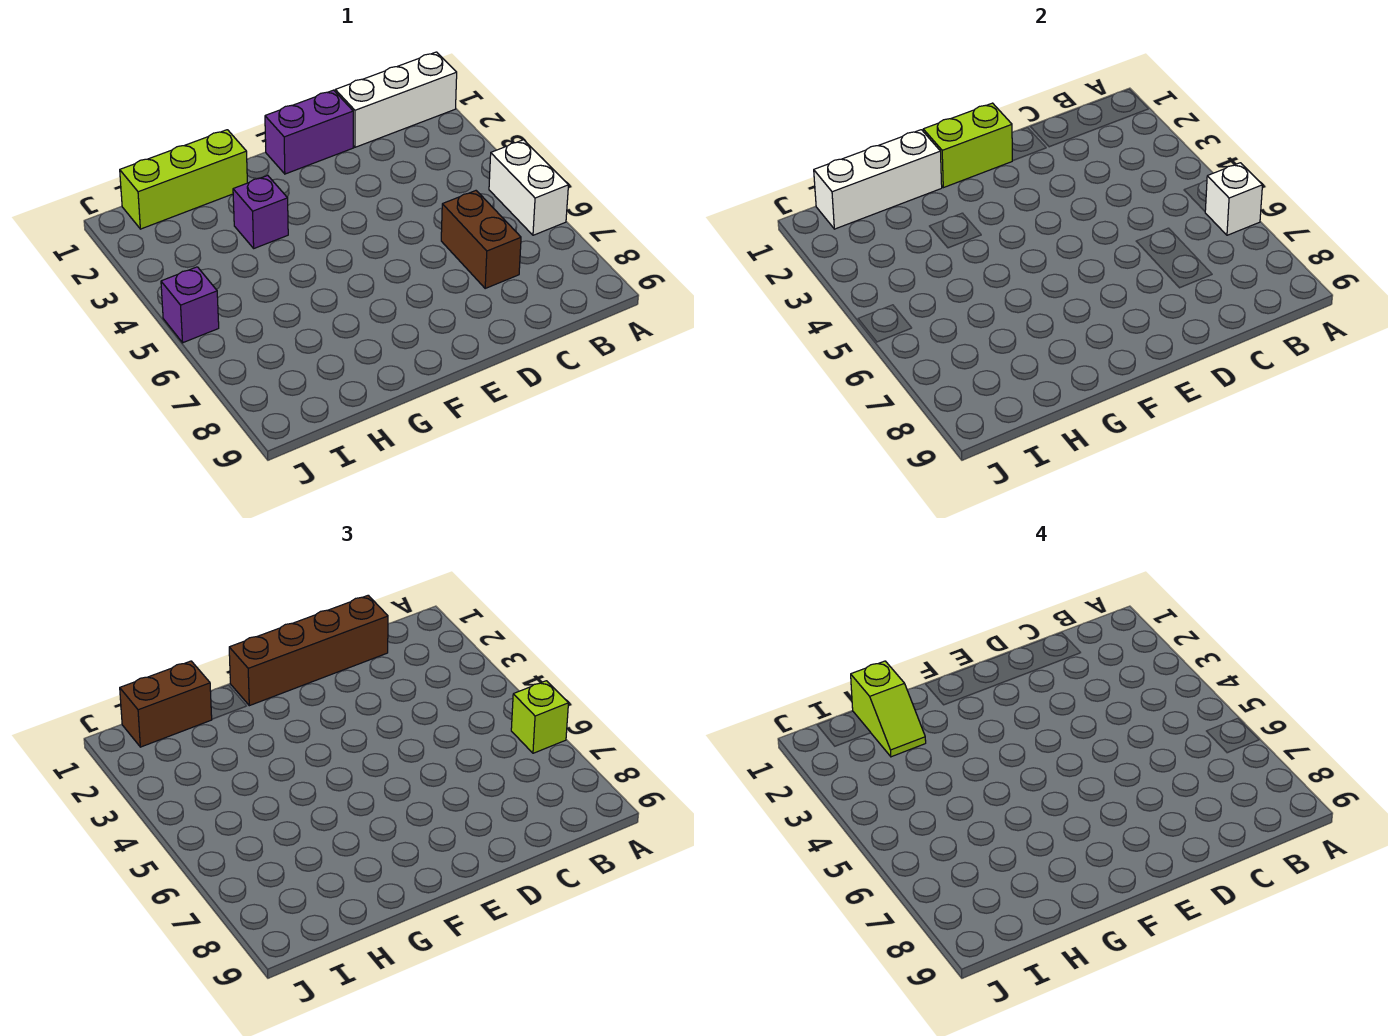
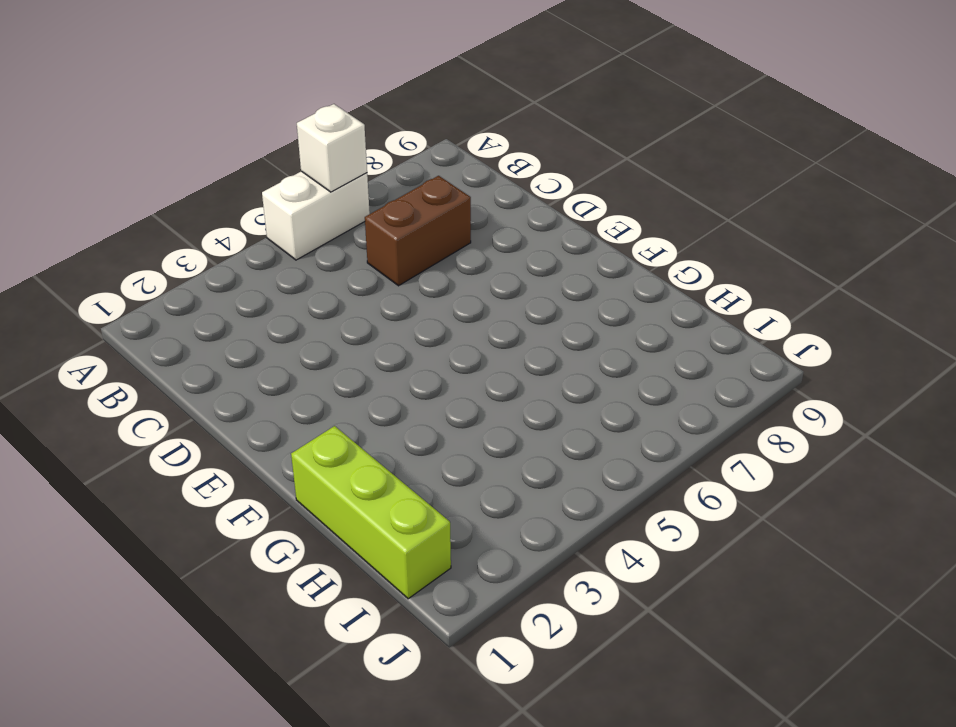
none -> white brick A1:C1 level 1
none -> purple brick D1:E1 level 1
none -> purple brick G3 level 1

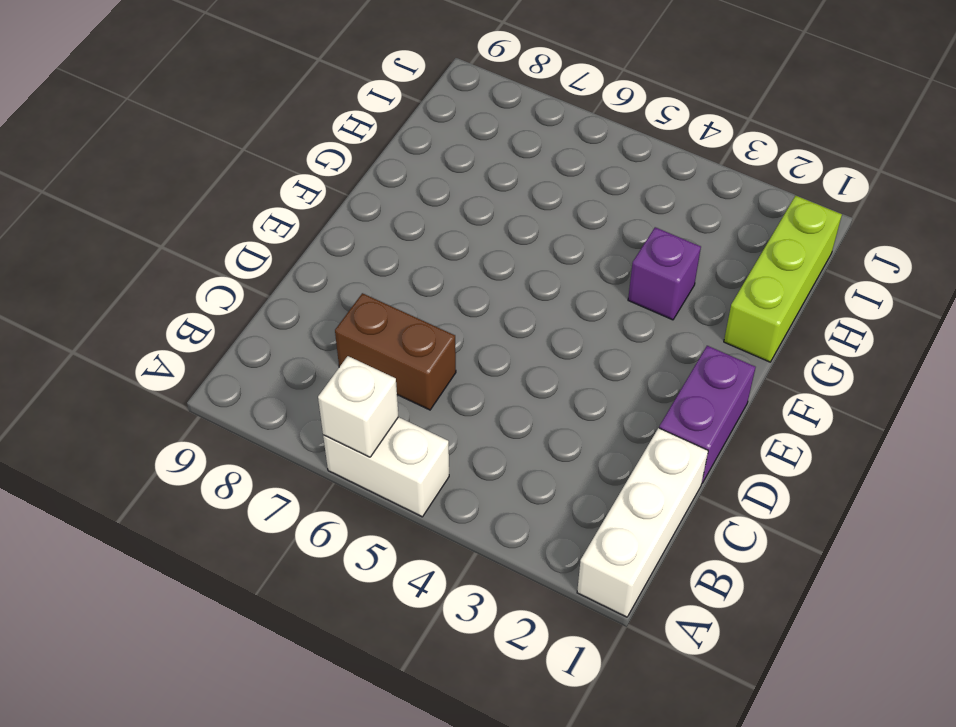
none -> purple brick J5 level 1
none -> lime brick E1:F1 level 2
none -> white brick G1:I1 level 2

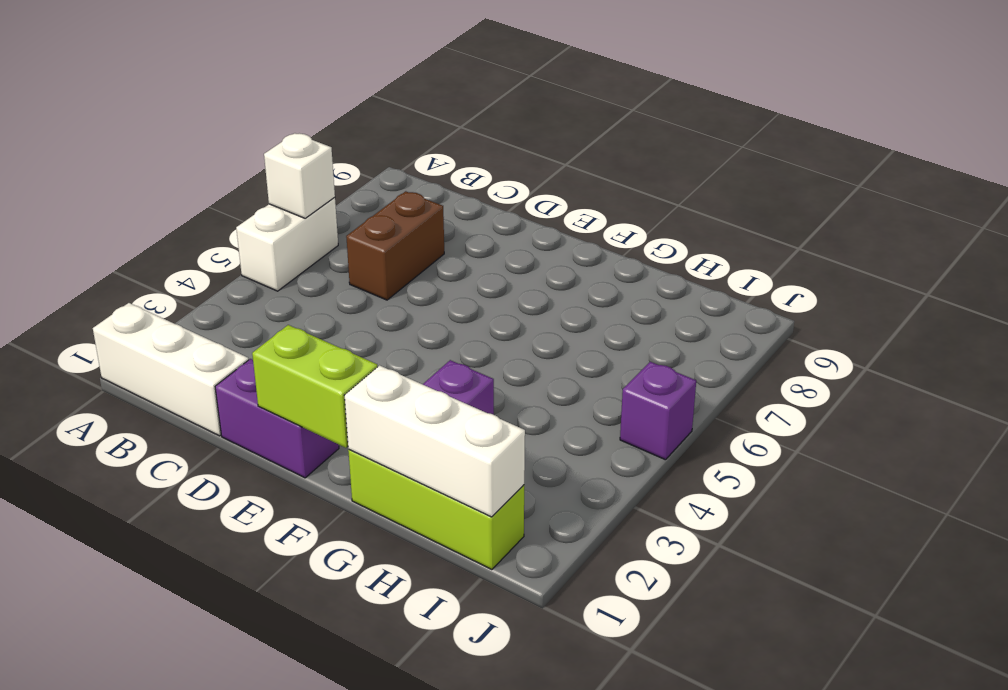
none -> lime brick A6 level 3
none -> brown brick C1:F1 level 3
none -> brown brick H1:I1 level 3

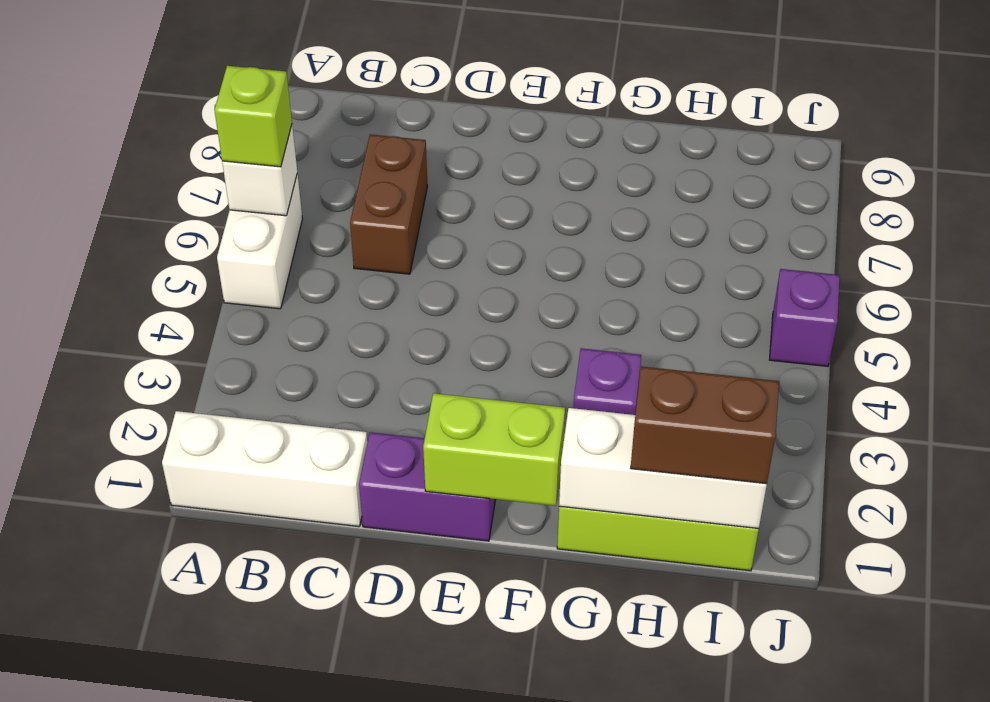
none -> brown brick C1:F1 level 3
none -> lime slope H1:H2 level 4 top 1

